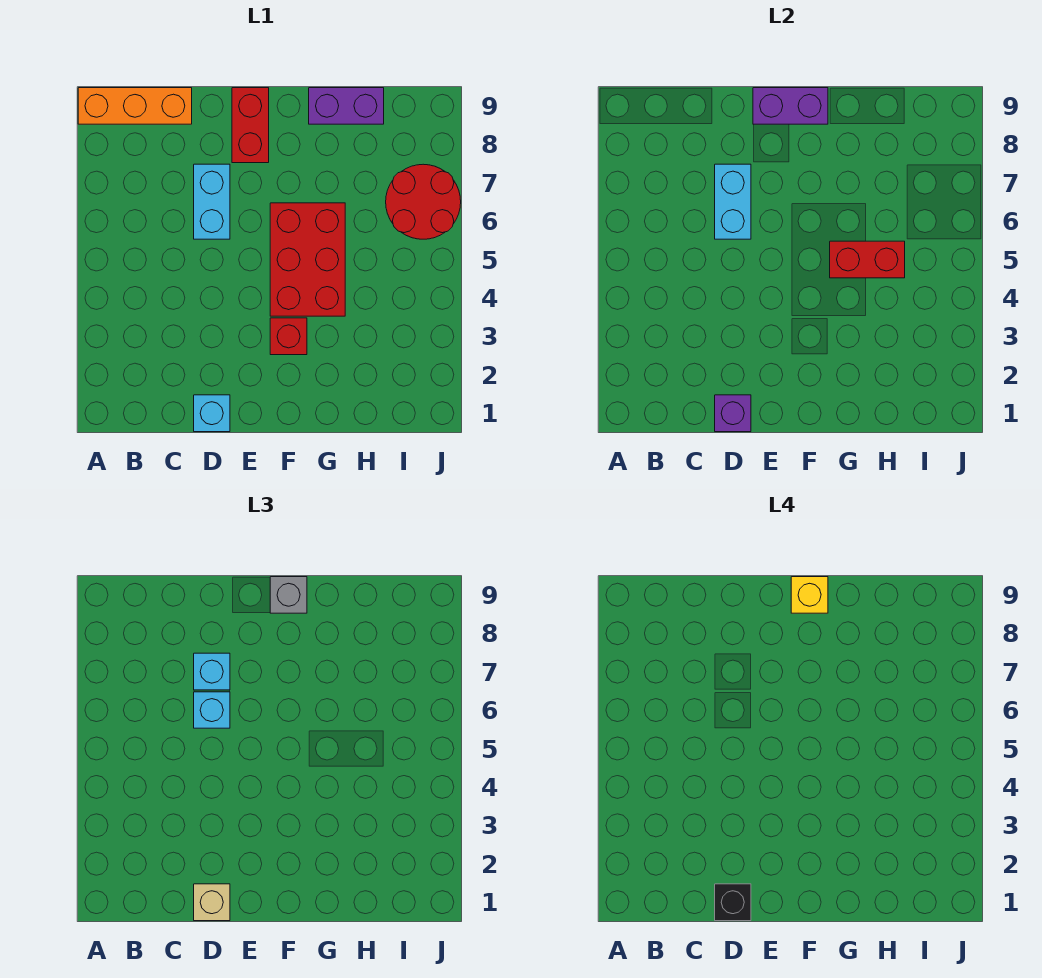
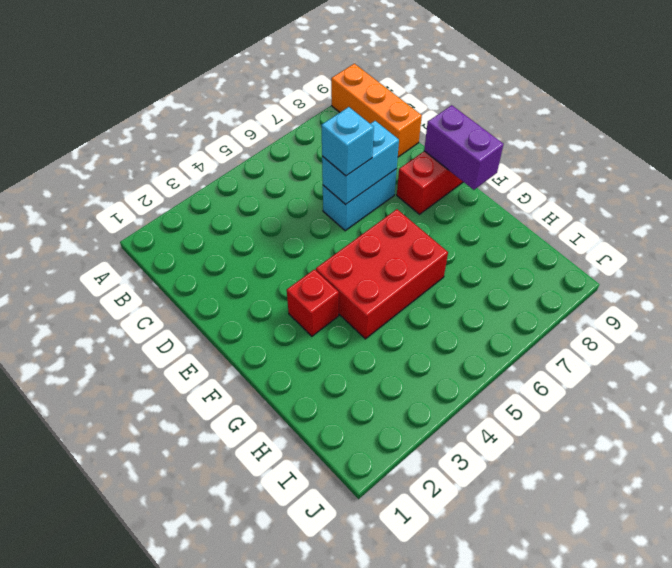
none -> cyan brick D1 level 1
none -> purple brick G9:H9 level 1
none -> red round brick I6:J7 level 1

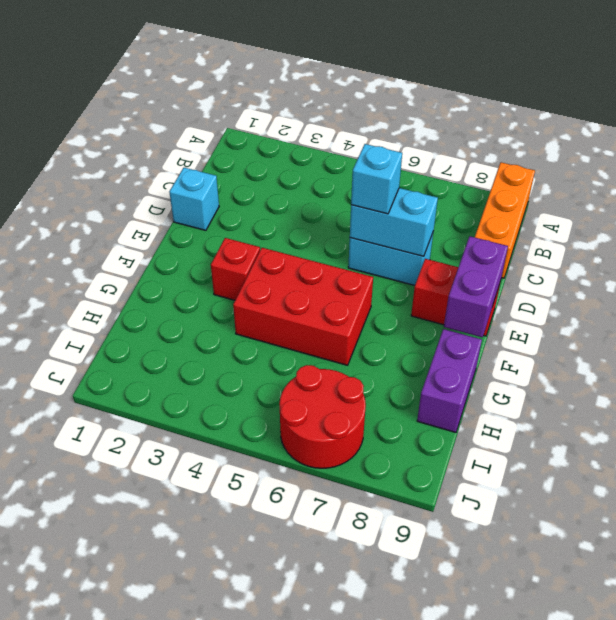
none -> purple brick D1 level 2
none -> red brick G5:H5 level 2
none -> tan brick D1 level 3

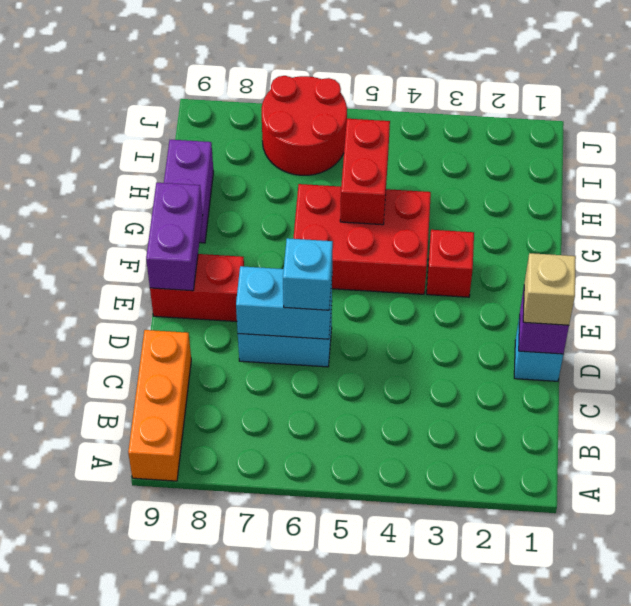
none -> cyan brick D7 level 3
none -> grey brick F9 level 3
none -> black brick D1 level 4

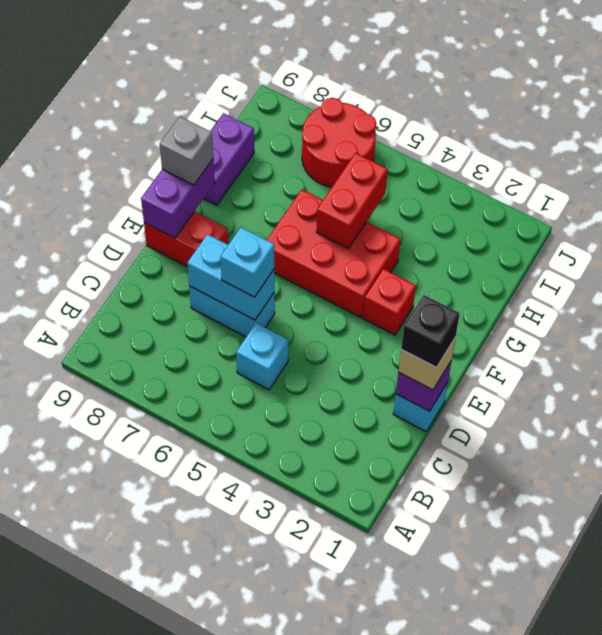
cyan brick C5 level 1 -> cyan brick D7 level 3
none -> orange brick A9:C9 level 1
none -> yellow brick F9 level 4

